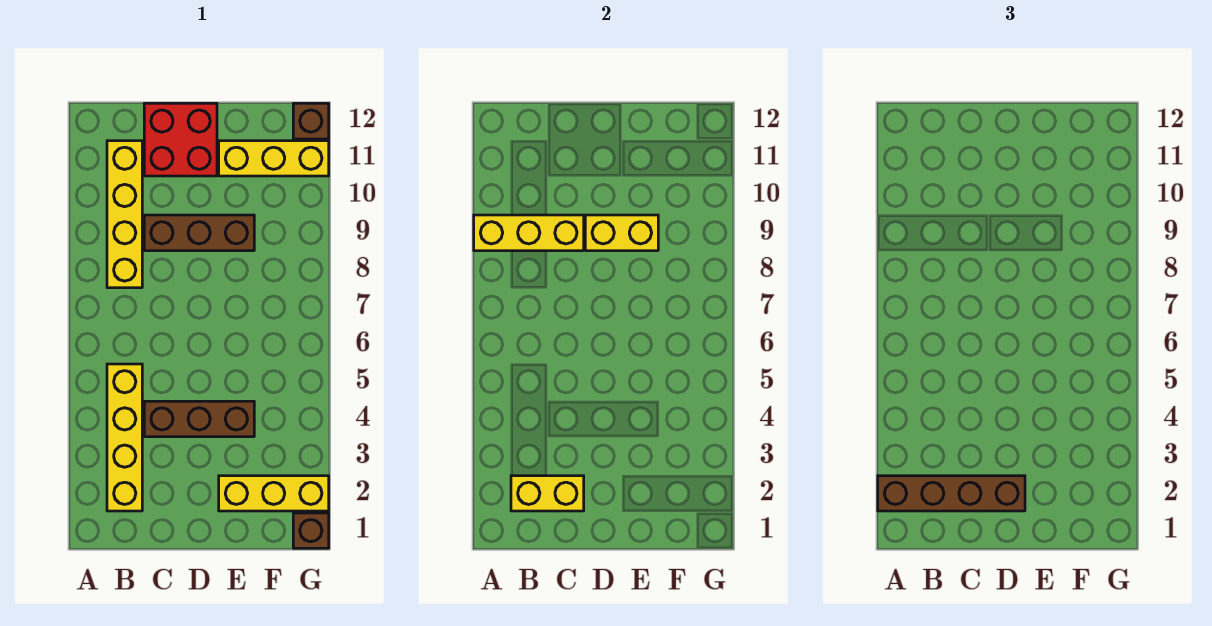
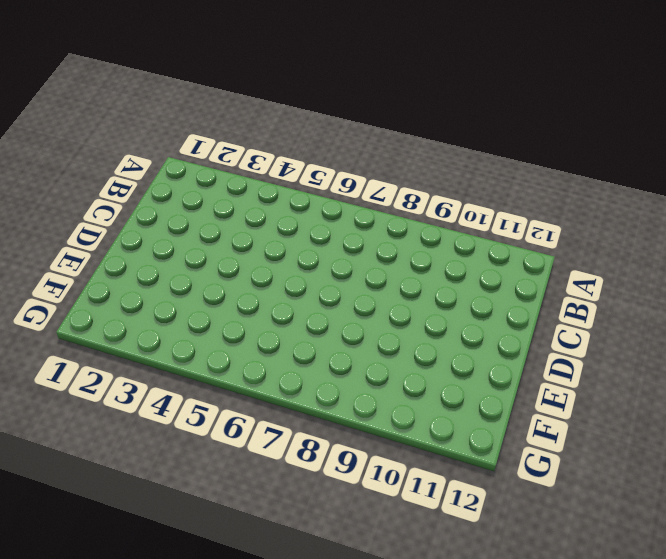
none -> yellow brick B2:B5 level 1
none -> yellow brick B8:B11 level 1
none -> brown brick C4:E4 level 1

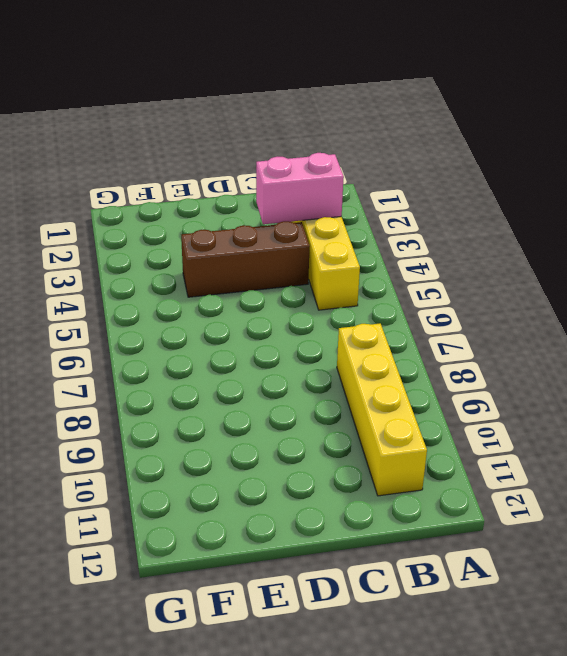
pink brick B3:C3 level 2 -> none
none -> brown brick C9:E9 level 1
none -> red brick C11:D12 level 1
none -> yellow brick E2:G2 level 1

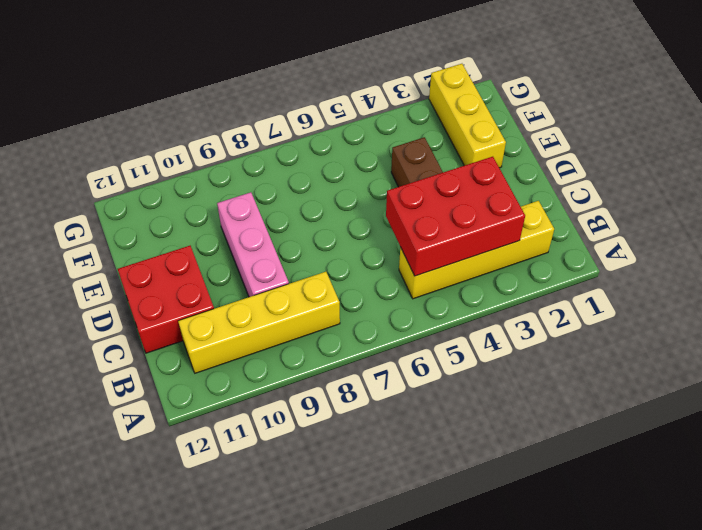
red brick B3:C5 level 2 -> none
pink brick C9:E9 level 1 -> brown brick C9:E9 level 1
none -> yellow brick E11:G11 level 1
none -> brown brick G1 level 1
none -> brown brick G12 level 1

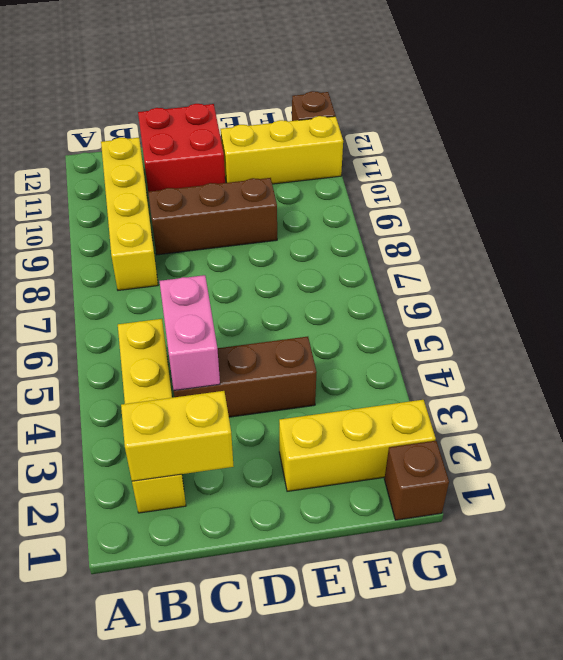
pink brick C4:C5 level 2 -> none
none -> yellow brick A9:C9 level 2
none -> yellow brick D9:E9 level 2
none -> brown brick A2:D2 level 3

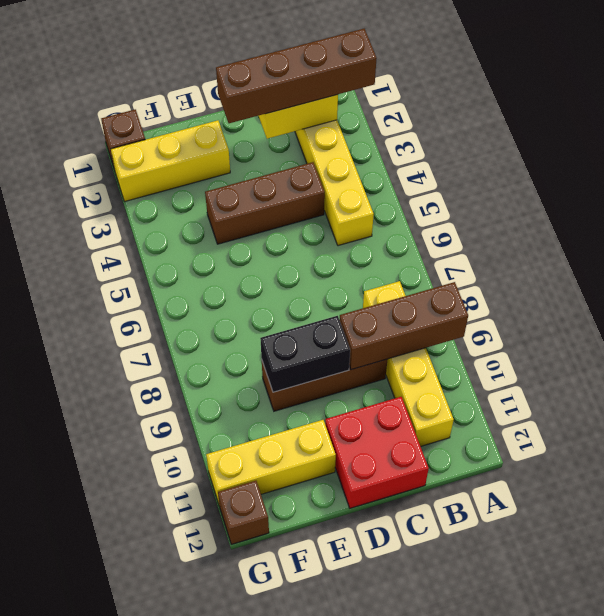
brown brick A9:C9 level 2 -> yellow brick A9:C9 level 2
black brick D9:E9 level 2 -> yellow brick D9:E9 level 2

